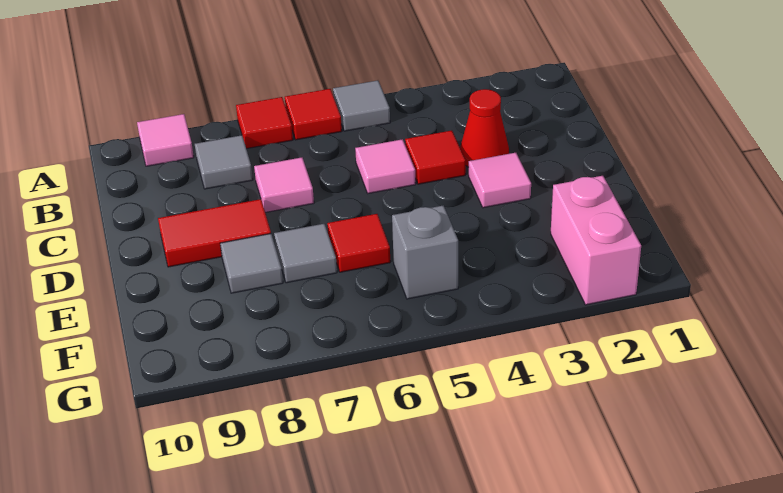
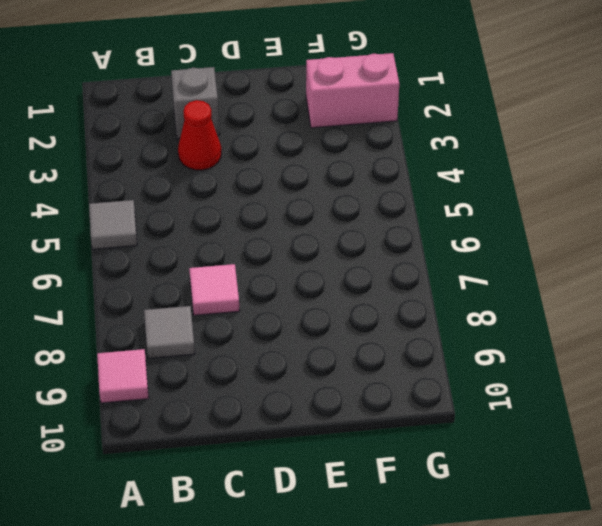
grey brick C2 level 1 -> grey brick F5 level 1
none -> red tile A6 level 1
none -> red tile A7 level 1
none -> red tile C4 level 1

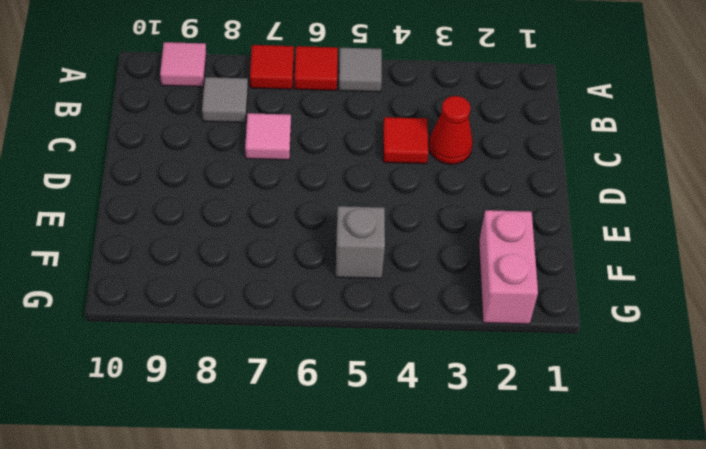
none -> pink tile C5 level 1
none -> pink tile D3 level 1
none -> red tile D8:D9 level 1

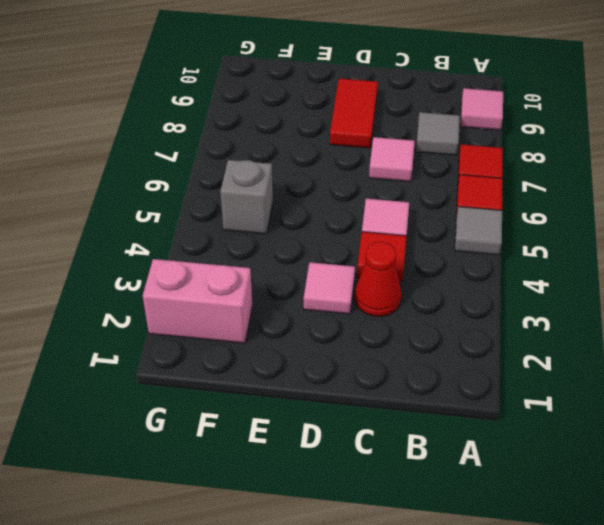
none -> red tile E6 level 1
none -> grey tile E7 level 1
none -> grey tile E8 level 1

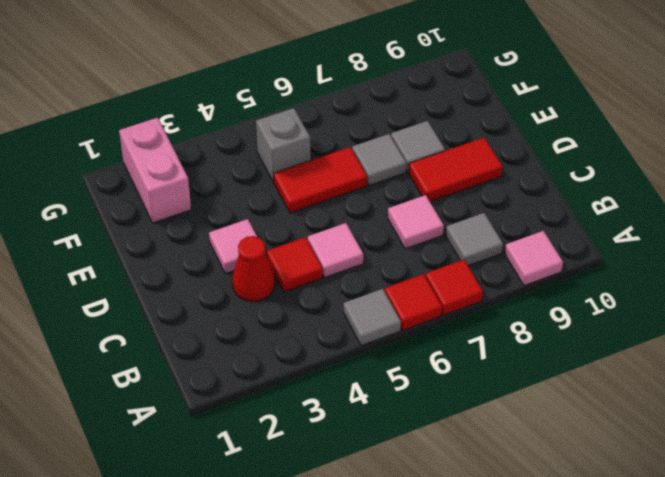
red tile E5:E6 level 1 -> red tile E6 level 1

